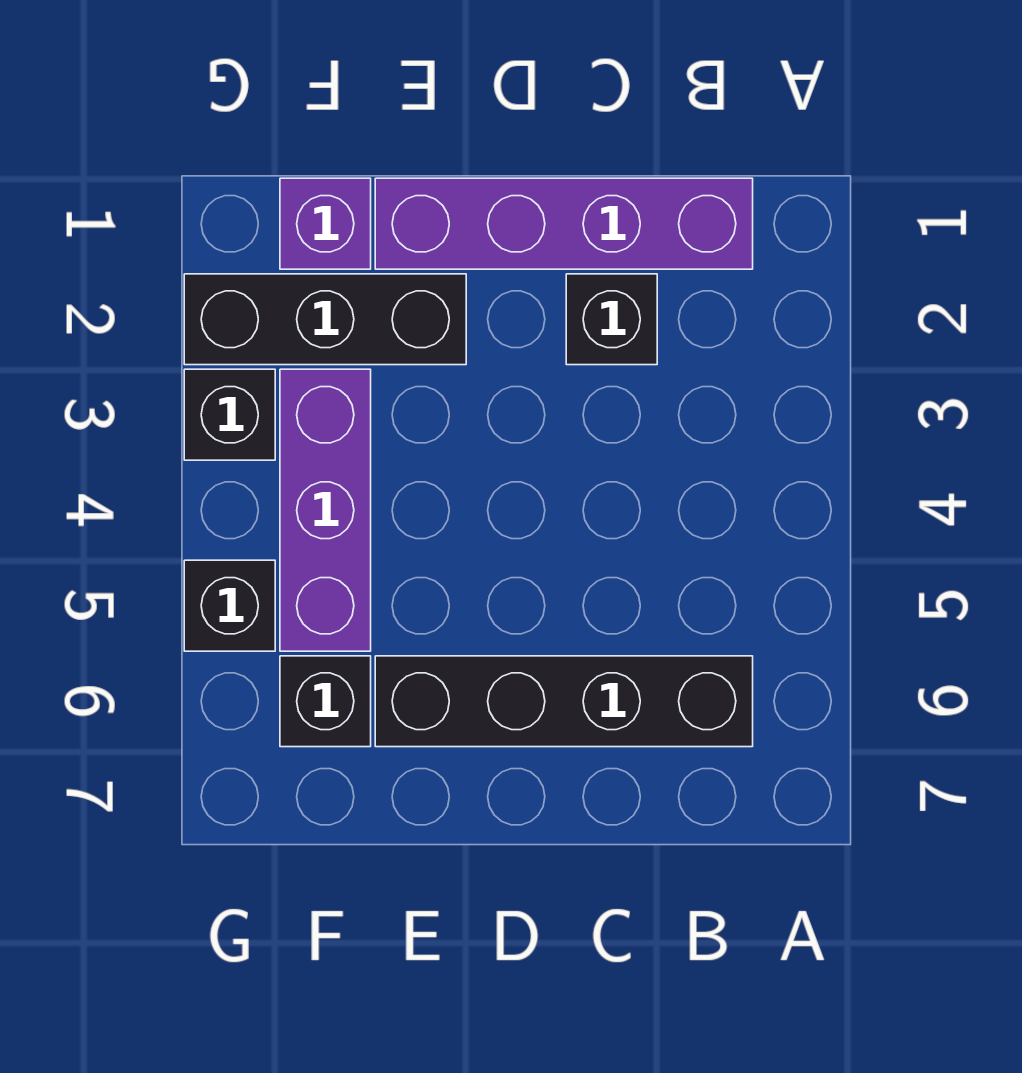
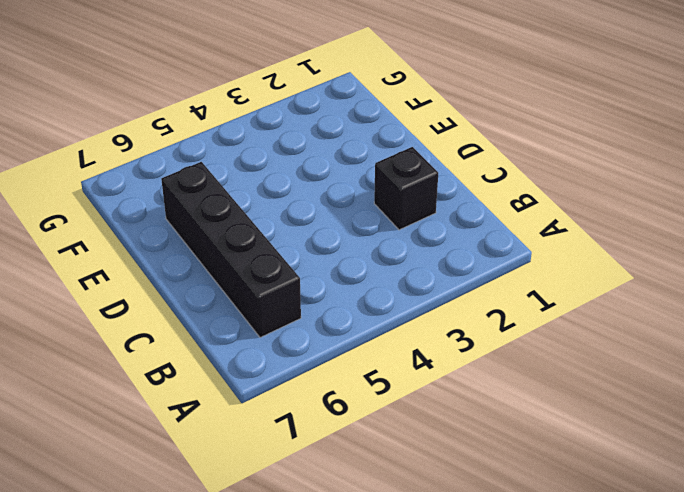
none -> purple brick B1:E1 level 1
none -> black brick E2:G2 level 1

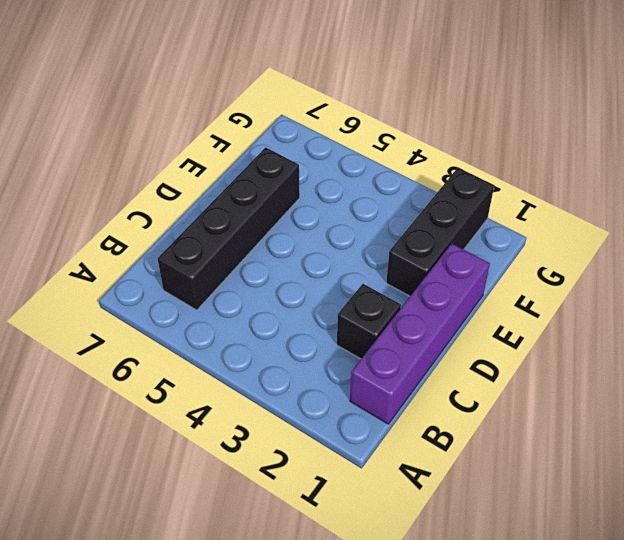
none -> purple brick F1 level 1
none -> purple brick F3:F5 level 1

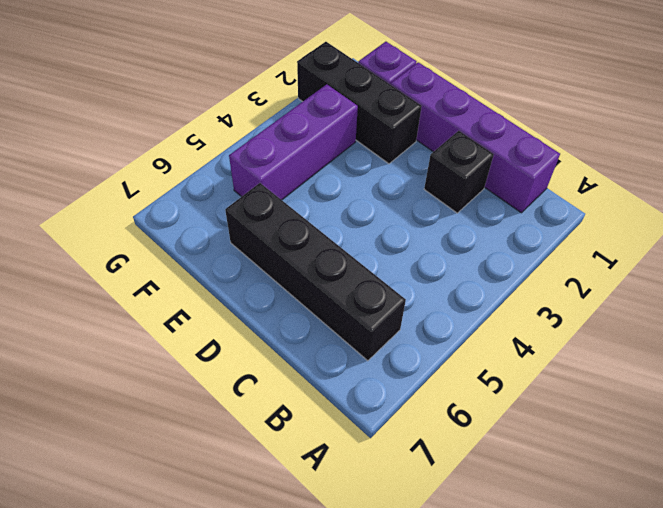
none -> black brick F6 level 1
none -> black brick G3 level 1

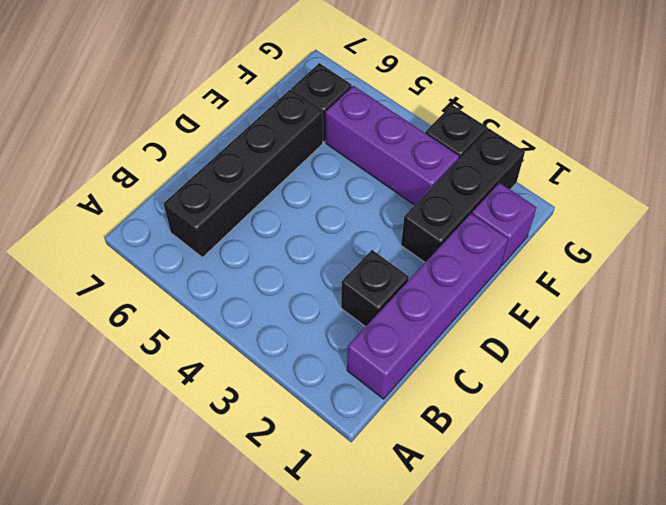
none -> black brick G5 level 1

